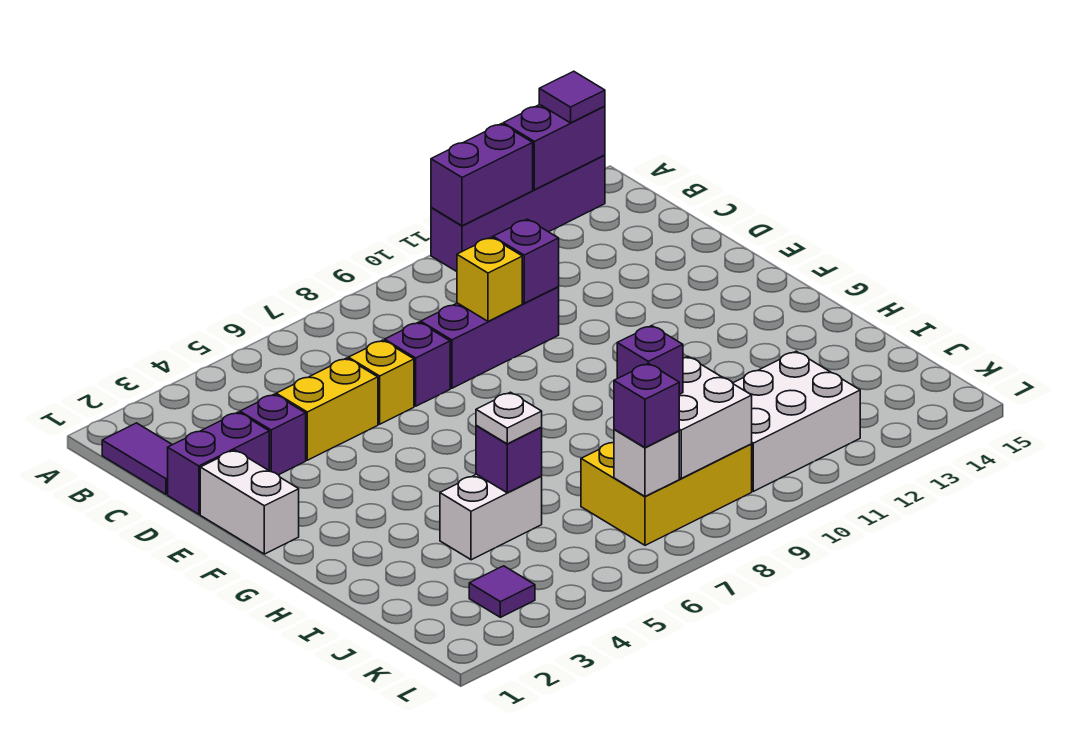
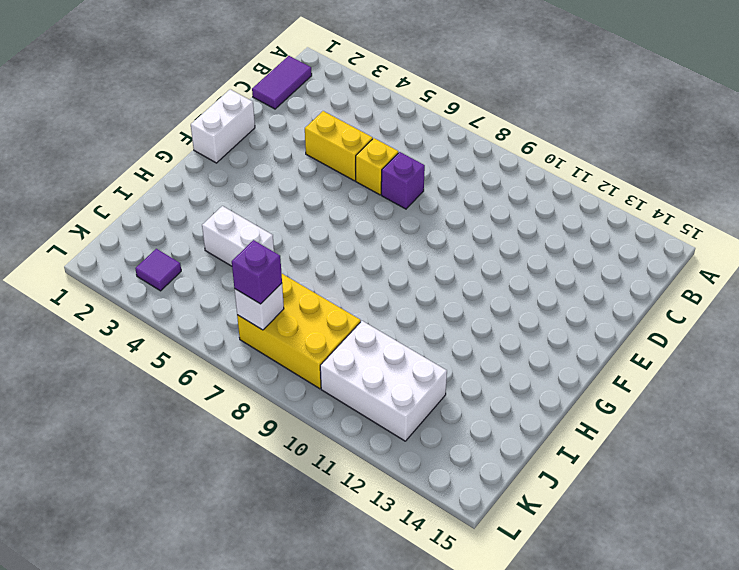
none -> purple brick A11:A14 level 1
none -> purple brick D1:D2 level 1
none -> purple brick D3 level 1

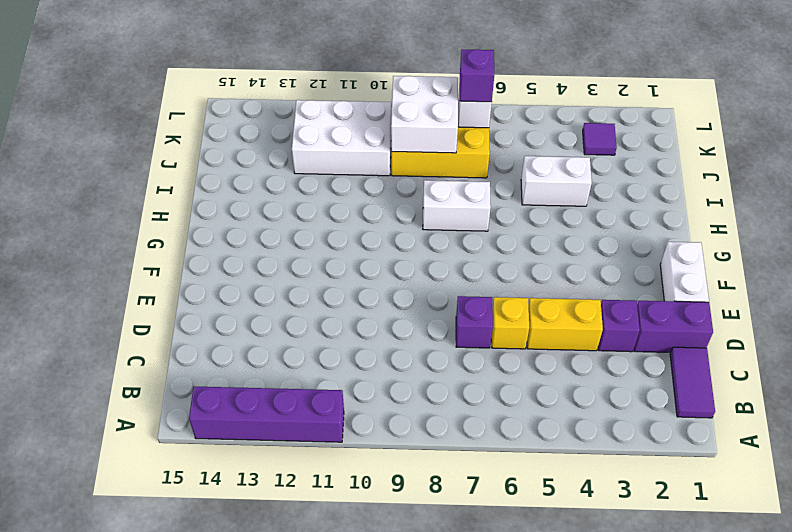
white brick H7:H8 level 1 -> none
none -> purple brick D8:D10 level 1
none -> purple brick A11:A12 level 2
none -> purple brick A13:A14 level 2

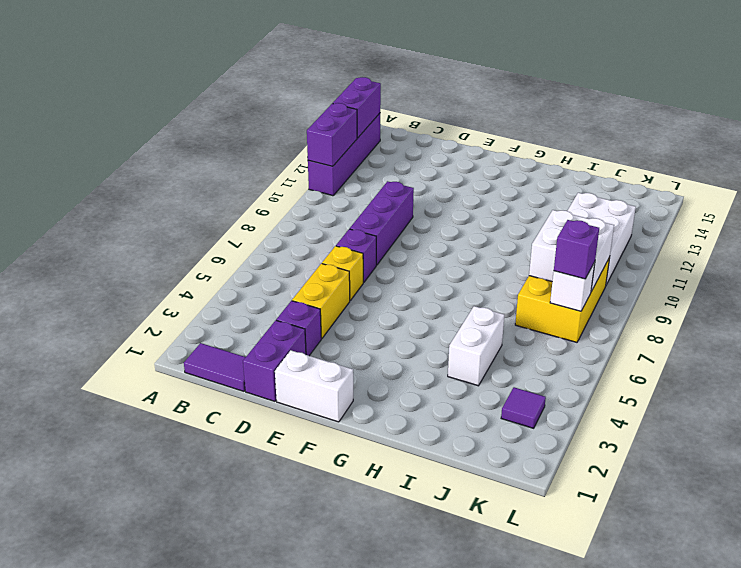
none -> yellow brick D9 level 2
none -> purple brick D10 level 2
none -> purple brick I5 level 2

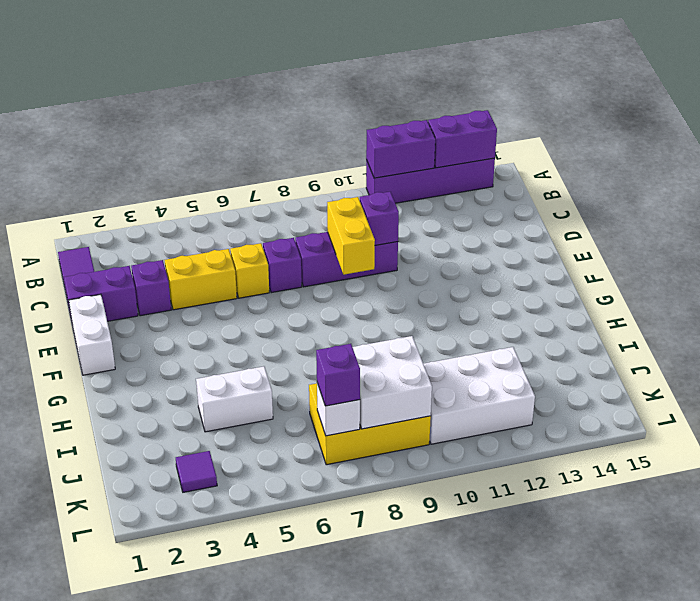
yellow brick D9:E9 level 2 -> yellow brick D9 level 2
none -> purple brick I5 level 2
none -> purple tile A14 level 3
none -> white plate I5 level 3

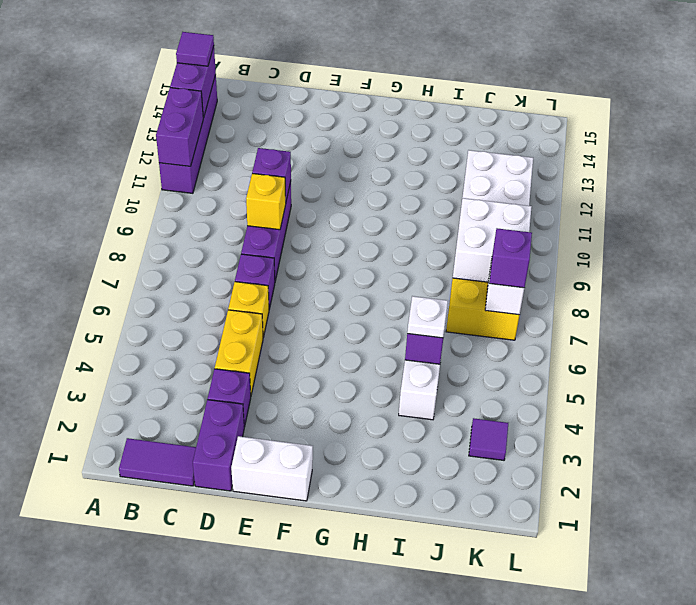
none -> purple brick J8 level 3

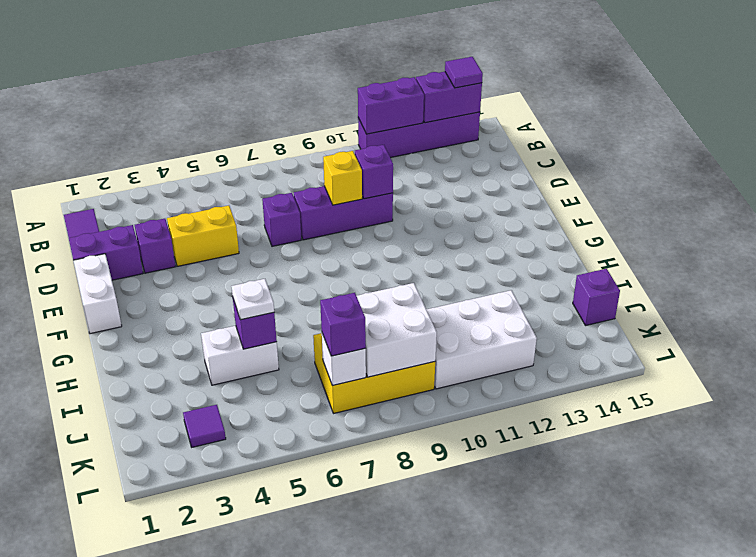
purple brick J15 level 1 -> purple brick J8 level 3
none -> yellow brick D6 level 1

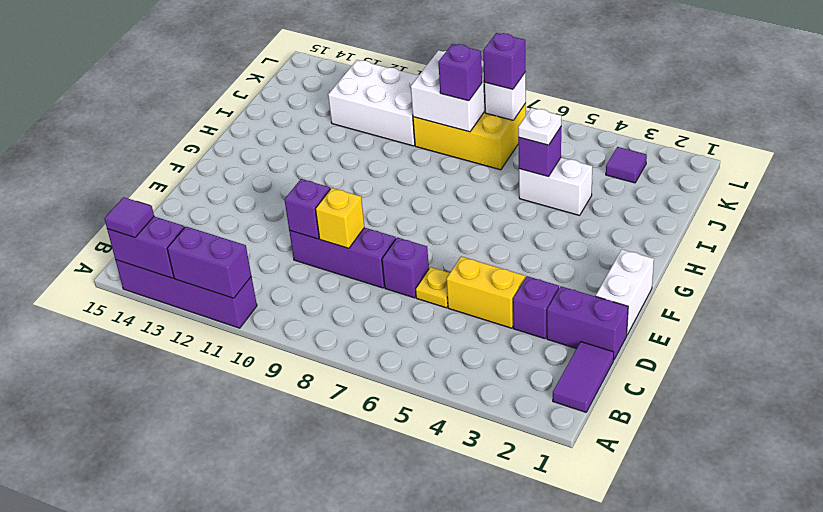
yellow plate D6 level 1 -> yellow brick D6 level 1

